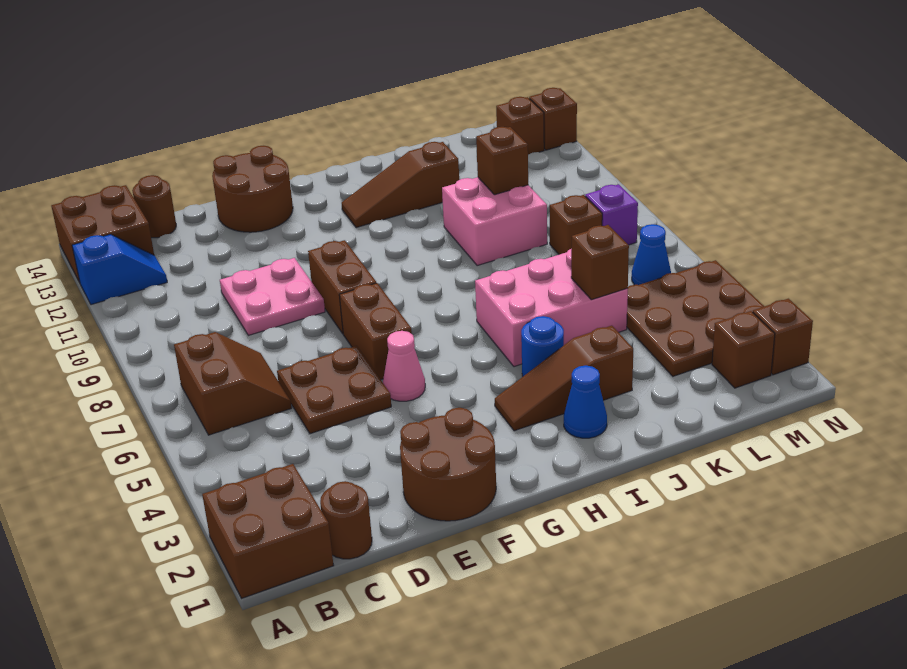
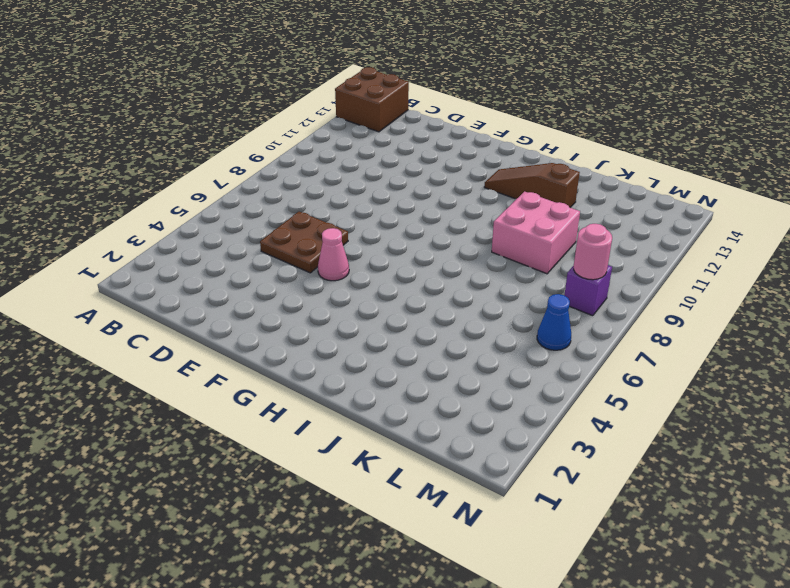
pink round brick M8 level 2 -> none
none -> brown brick A1:B2 level 1
none -> blue slope A12:B12 level 1 top A
none -> brown slope B6:C7 level 1 top B

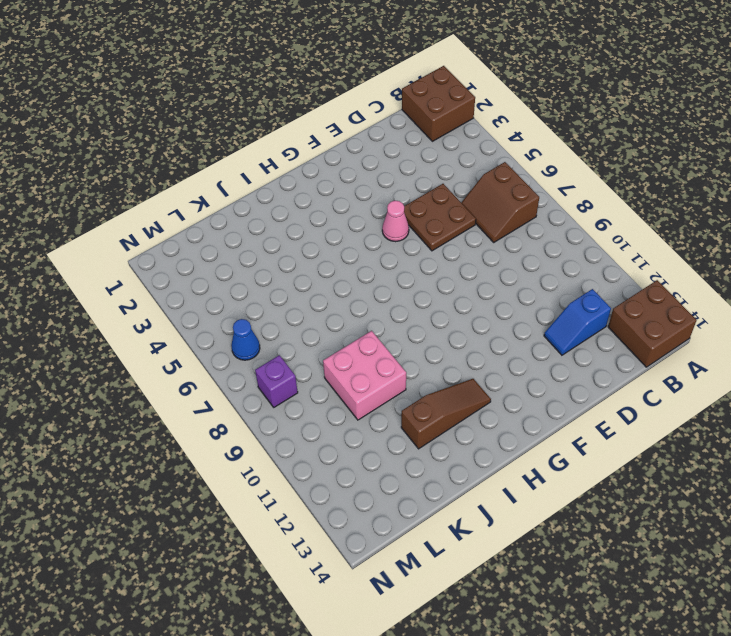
blue slope C12:D12 level 1 top C -> blue slope A12:B12 level 1 top A
none -> brown round brick C1 level 1
none -> brown round brick C14 level 1
none -> pink plate D9:E10 level 1

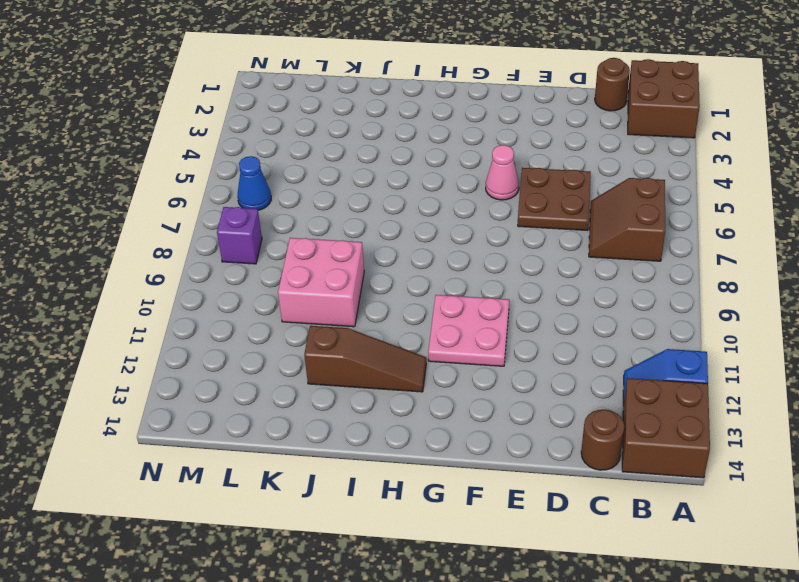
pink plate F10:G11 level 1 -> pink plate D9:E10 level 1
none -> brown round brick E1:F2 level 1
none -> brown round brick E13:F14 level 1
none -> brown brick F6:F7 level 1

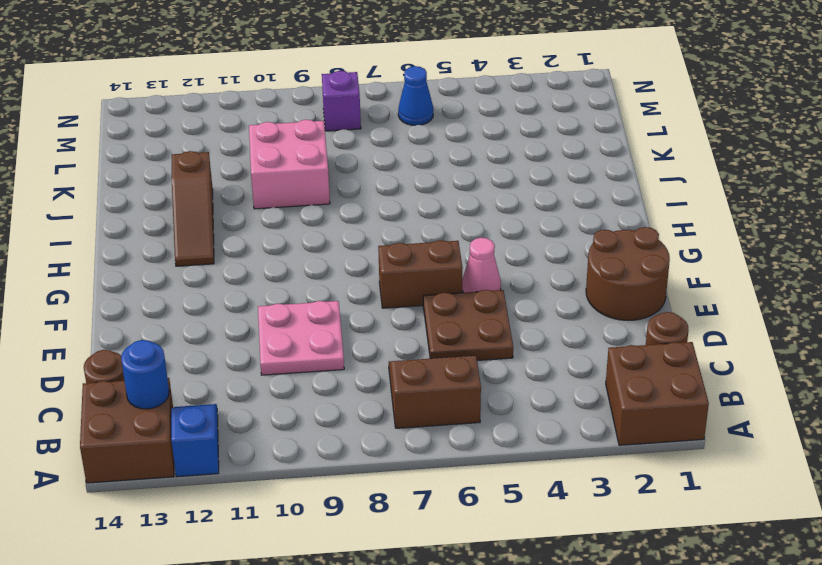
blue round brick B13 level 2 -> blue round brick I4 level 1
none -> brown round brick E13:F14 level 1
none -> brown brick F8:F9 level 1
none -> brown slope H3:J3 level 1 top J

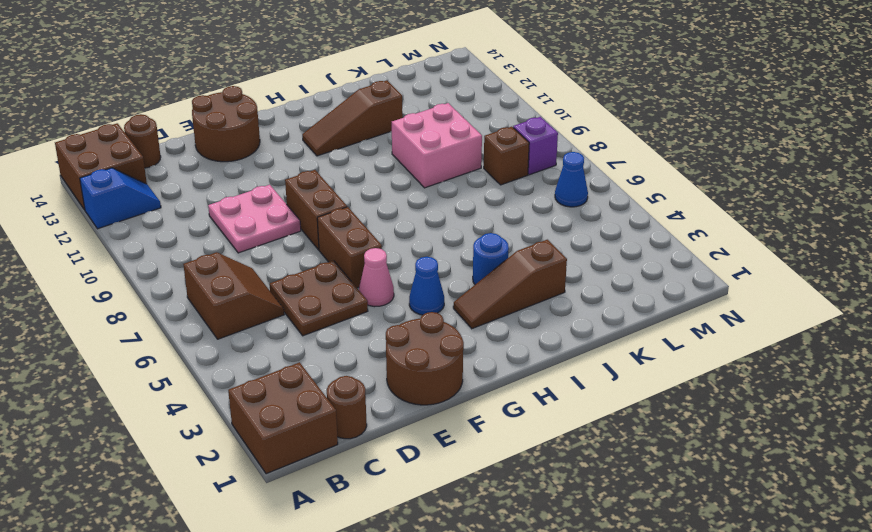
blue cone G4 level 1 -> blue cone I2 level 1
none -> pink brick I5:K6 level 1
none -> brown plate L3:N5 level 1
none -> brown brick M2 level 1

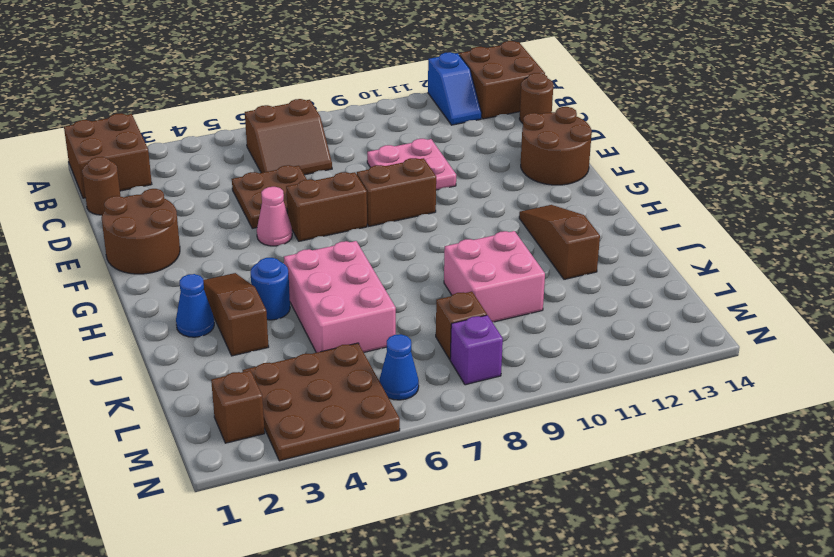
none -> brown brick M13 level 1
none -> brown brick N2 level 1
none -> brown brick N13 level 1

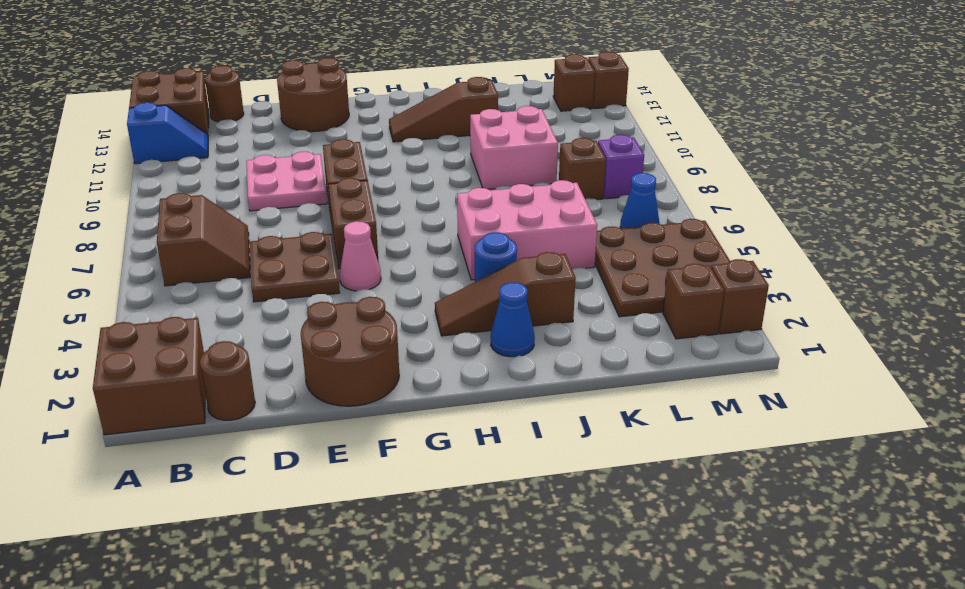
none -> brown brick K5 level 2
none -> brown brick K10 level 2

